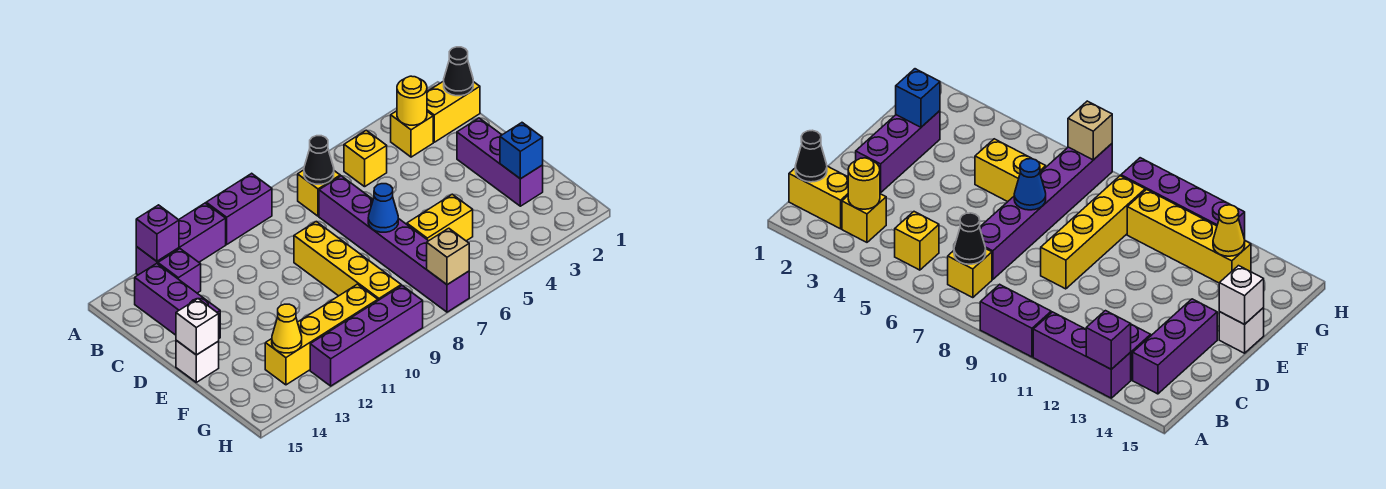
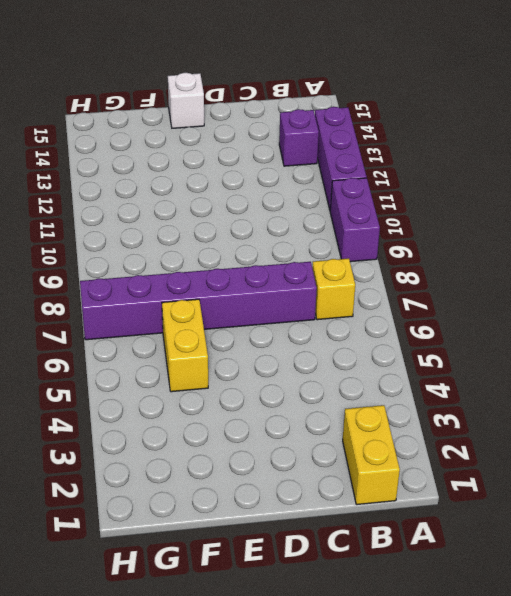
none -> yellow brick B3 level 1
none -> yellow brick B5 level 1
none -> purple brick B14:D14 level 1

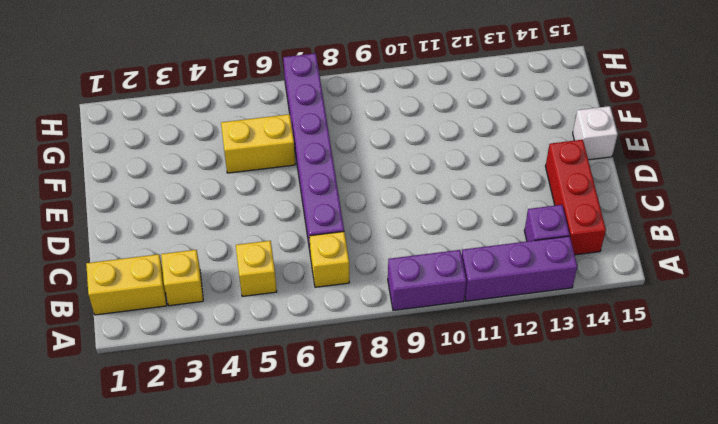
red brick B14:D14 level 1 -> purple brick B14:D14 level 1
none -> purple brick D2:F2 level 1
none -> yellow brick D9:G9 level 1
none -> yellow brick G10:G13 level 1

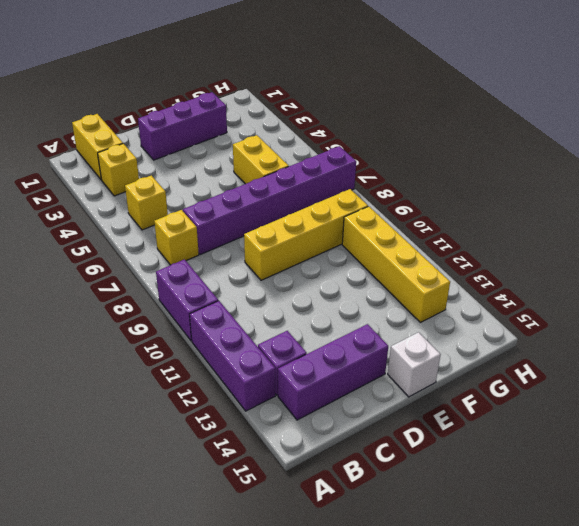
none -> purple brick H9:H12 level 1
none -> purple brick A13 level 2
none -> black cone B1 level 2

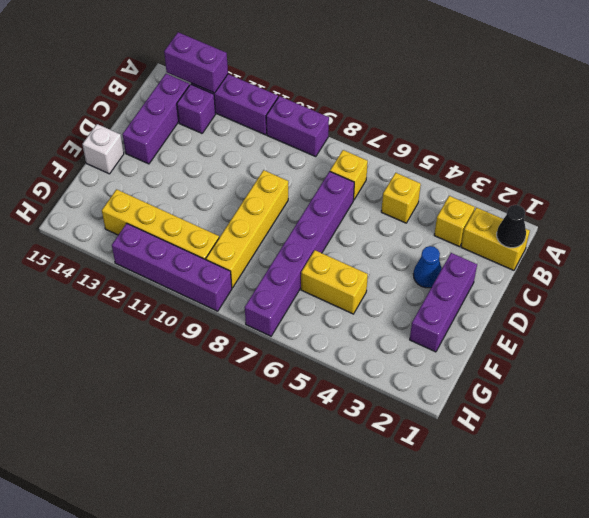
purple brick A13:A14 level 2 -> purple brick A13 level 2
blue cone D3 level 1 -> blue cone E7 level 2
none -> yellow round brick B3 level 2
none -> black cone B7 level 2
none -> white brick E15 level 2

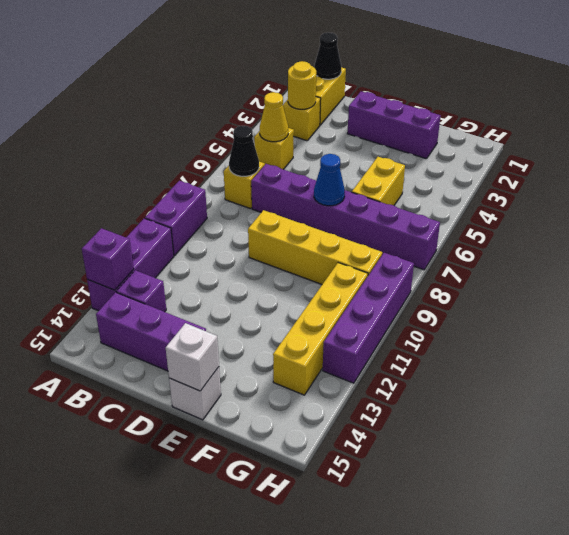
yellow cone B5 level 2 -> yellow cone G13 level 2
none -> blue brick F2 level 2
none -> tan brick H7 level 2

